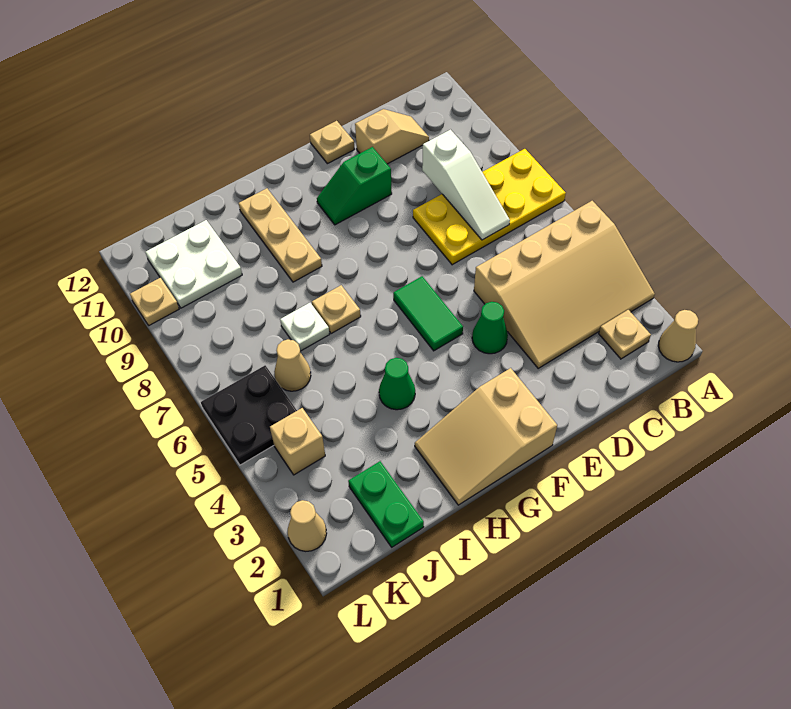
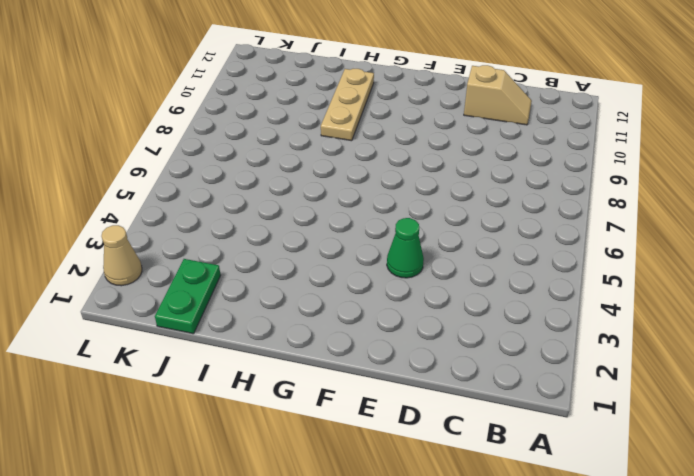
none -> tan cone A1 level 1
none -> tan slope A3:D5 level 1 top 5
none -> yellow plate A7:D8 level 1

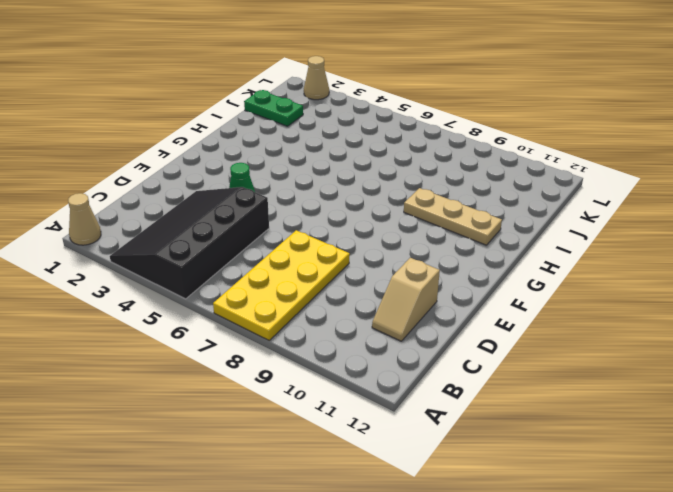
black slope A3:D5 level 1 top 5 -> tan slope A3:D5 level 1 top 5
none -> tan plate B2 level 1
none -> green slope E10:F10 level 1 top E
none -> tan plate E12 level 1

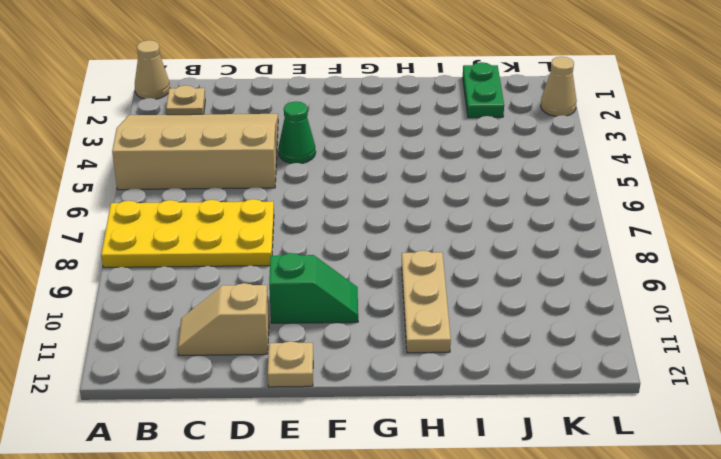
none -> tan slope F1:H2 level 1 top F
none -> green tile F5:F6 level 1
none -> green cone H4 level 1

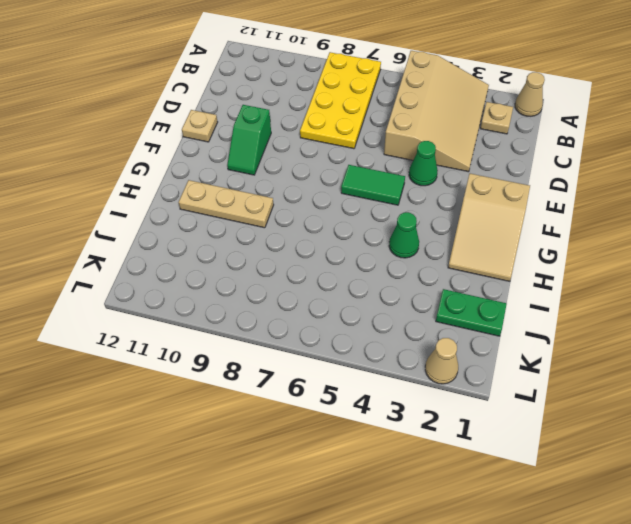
none -> tan slope C11:D11 level 1 top D
none -> tan plate H7 level 1
none -> white plate I7 level 1

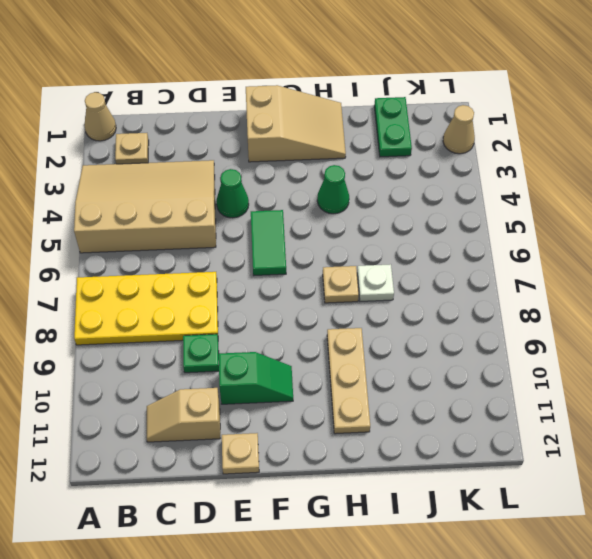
green plate D9 level 1 -> none
none -> tan cone J6 level 1
none -> white plate J10:K11 level 1
none -> tan brick K4 level 1

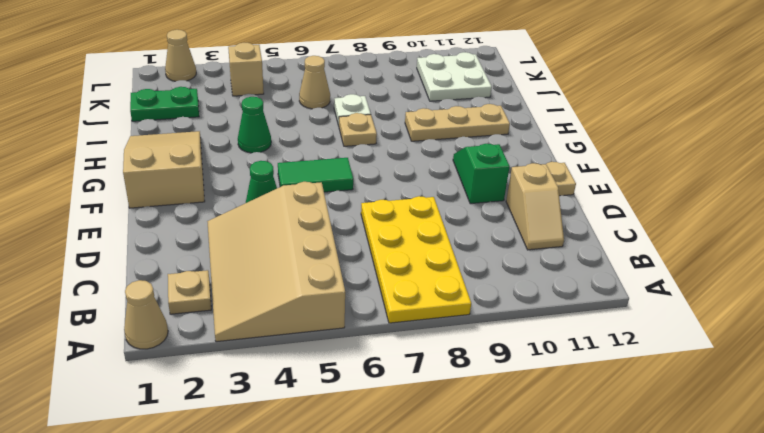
none -> black plate K5:L6 level 1
none -> tan plate L10 level 1
none -> white slope C7:C9 level 2 top 9

